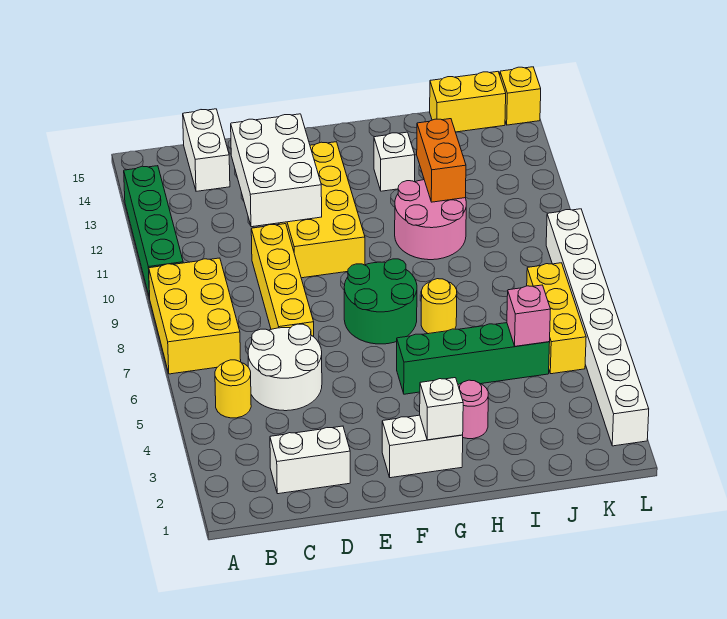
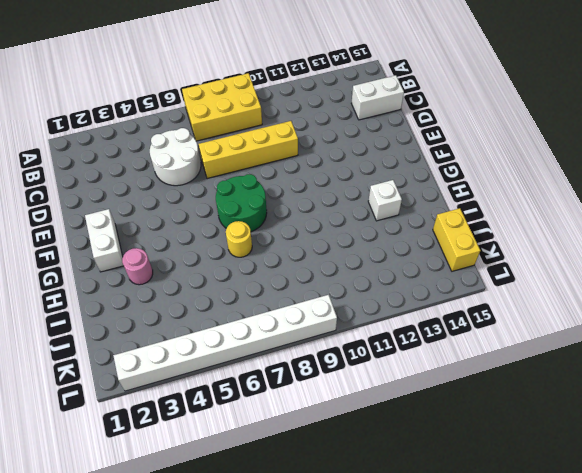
none -> green brick A10:A13 level 1
none -> yellow round brick B5 level 1
none -> white brick C2:D2 level 1

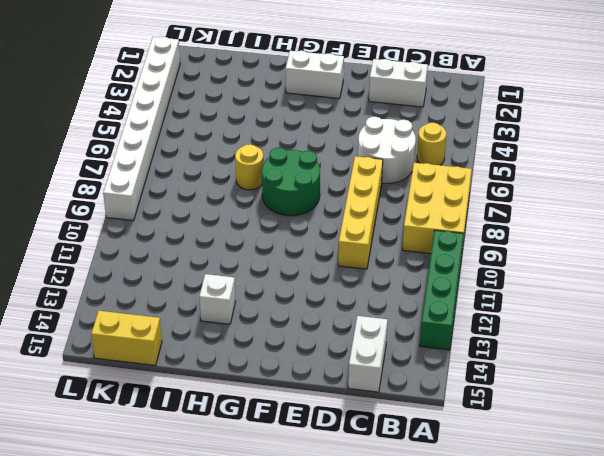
none -> yellow brick E10:F13 level 1
none -> green brick G5:J5 level 1
none -> pink round brick H3 level 1

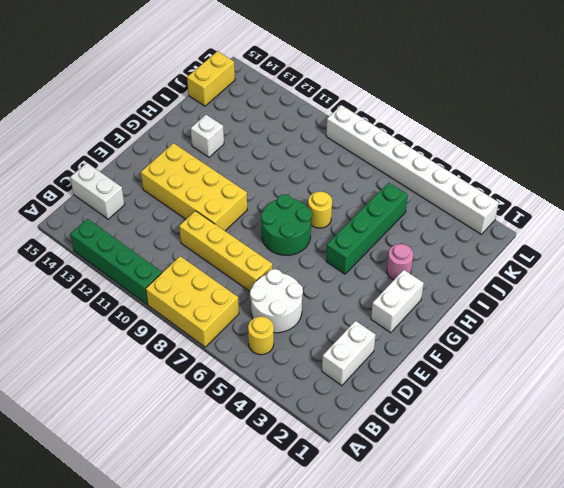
none -> pink round brick H10:I11 level 1
none -> yellow brick K5:K7 level 1
none -> yellow brick L15 level 1

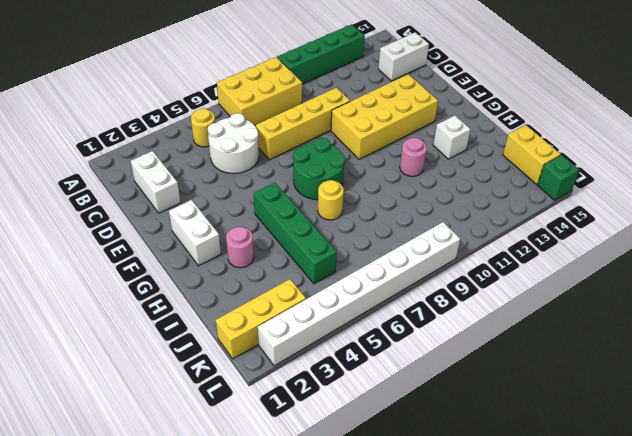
pink round brick H11 level 1 -> pink round brick H10:I11 level 1
yellow brick K1:K3 level 1 -> yellow brick K5:K7 level 1
green brick L15 level 1 -> yellow brick L15 level 1
none -> white brick D11:E13 level 2
none -> white brick G2 level 2
none -> orange brick I11:I12 level 2

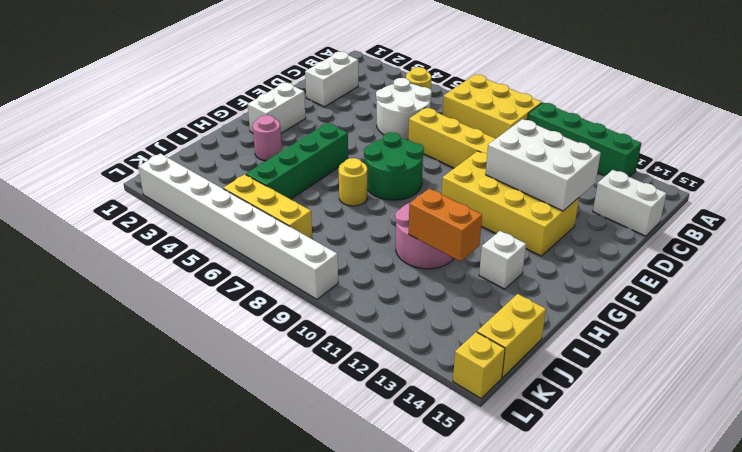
none -> white brick G2 level 2
none -> pink brick J5 level 2

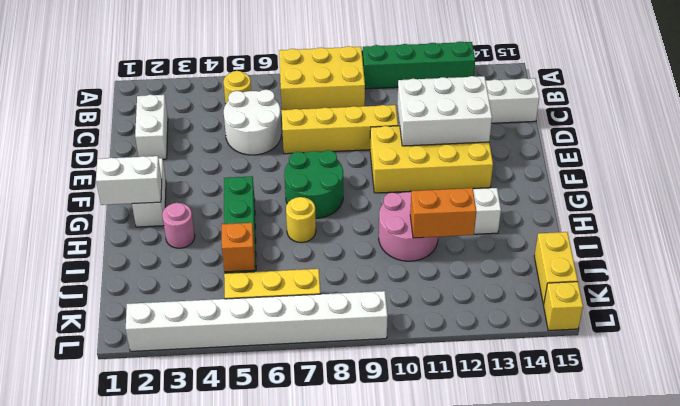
white brick G1:G2 level 2 -> white brick G2 level 2
orange brick J5 level 2 -> pink brick J5 level 2

